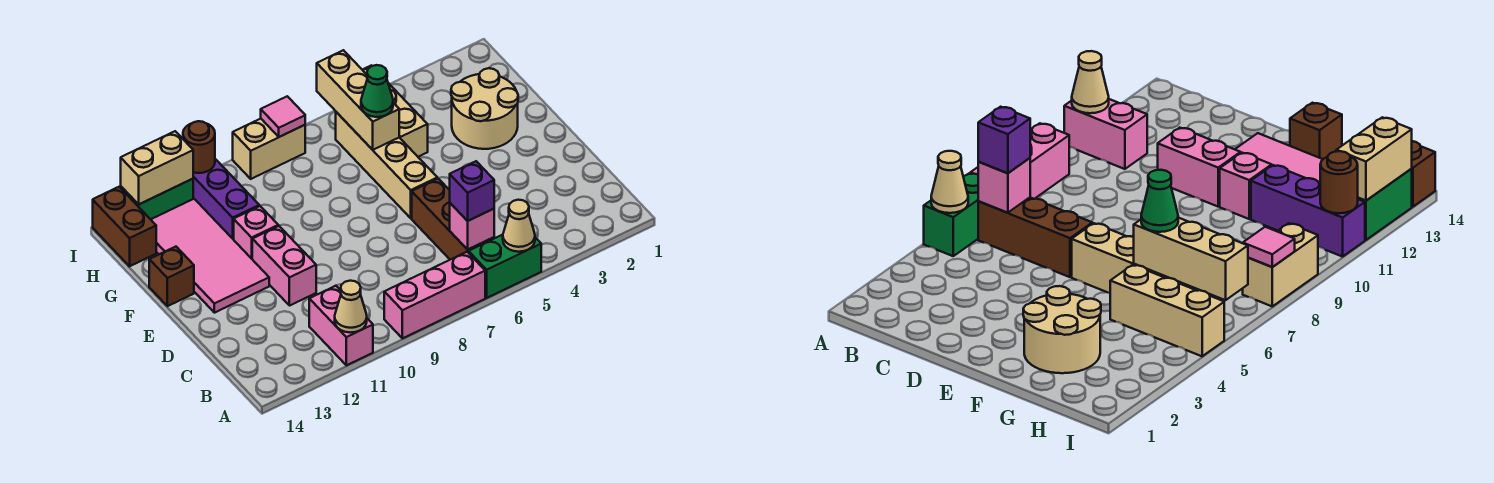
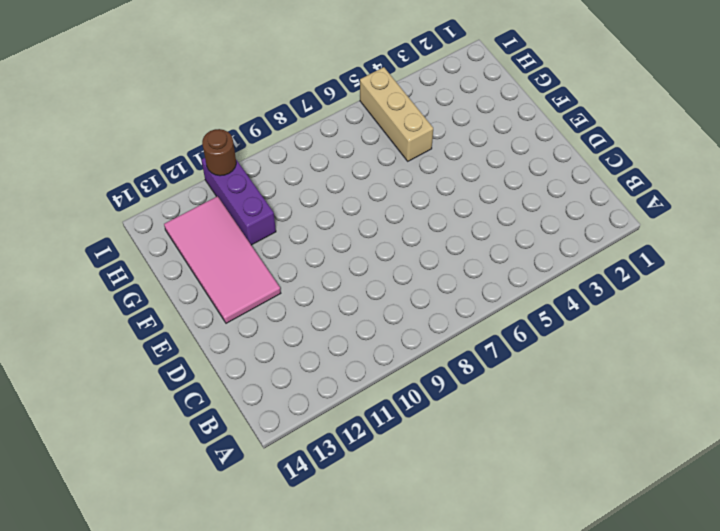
none -> green brick A5:A6 level 1
none -> pink brick A7:A9 level 1
none -> pink brick A11:B11 level 1

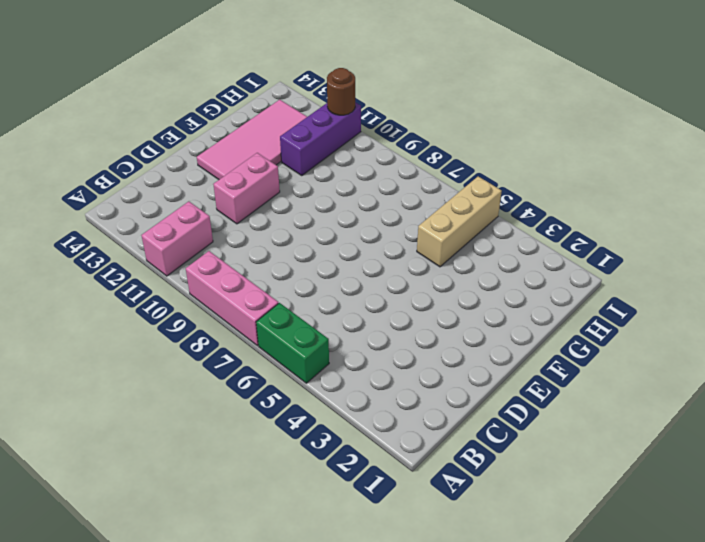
none -> brown brick B6:D6 level 1
none -> tan brick E6:H6 level 1
none -> tan round brick F2:G3 level 1

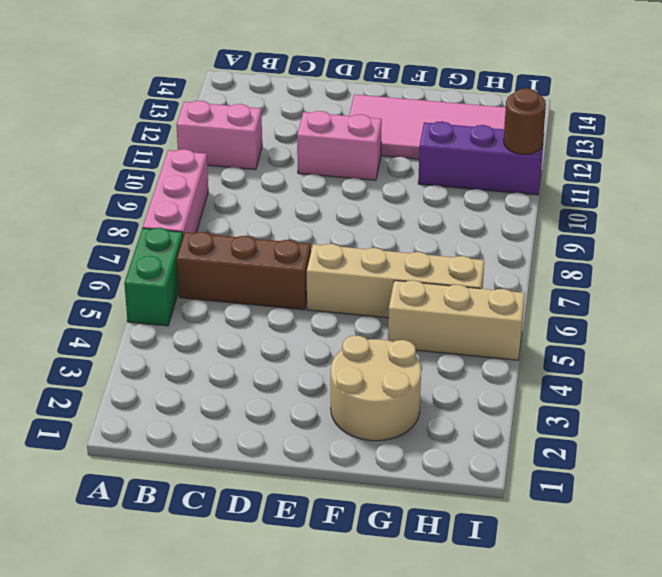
none -> pink brick F11 level 1
none -> brown brick F14 level 1
none -> brown brick H14:I14 level 1

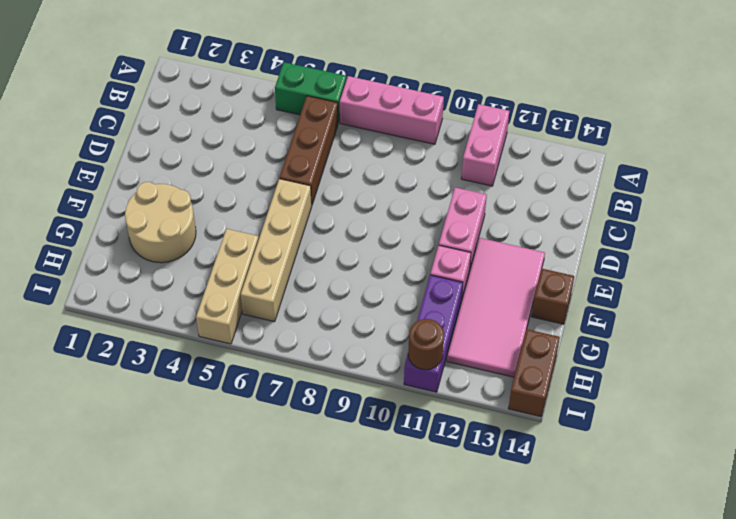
none -> tan brick I8:I9 level 1
none -> green brick I12:I13 level 1
none -> tan cone A5 level 2

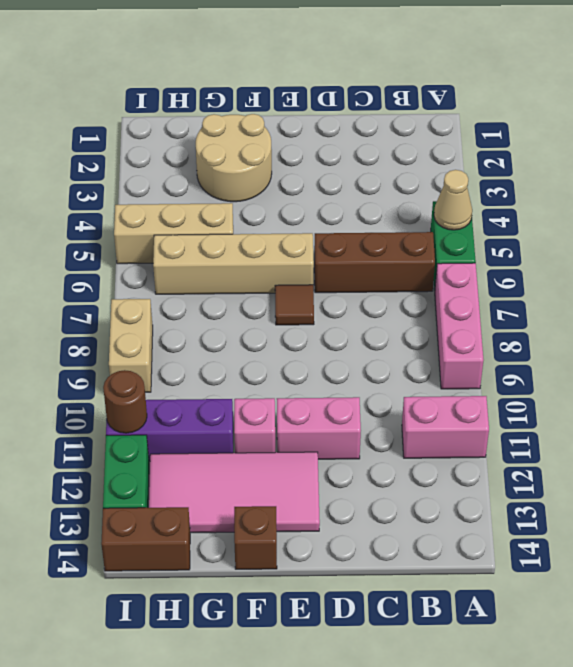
brown tile E7 level 1 -> none
none -> tan cone A11 level 2
none -> pink brick B6 level 2
none -> tan brick G6:I6 level 2

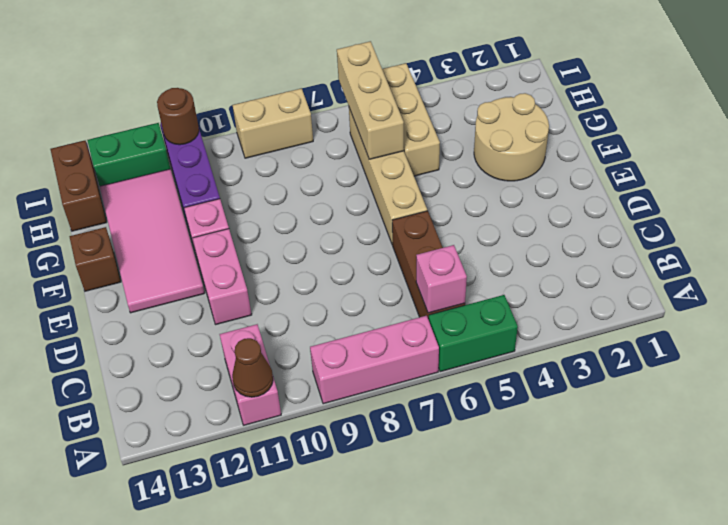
brown cone A11 level 2 -> tan cone A11 level 2
none -> tan cone A5 level 2
none -> pink tile I8 level 2
none -> tan brick I12:I13 level 2

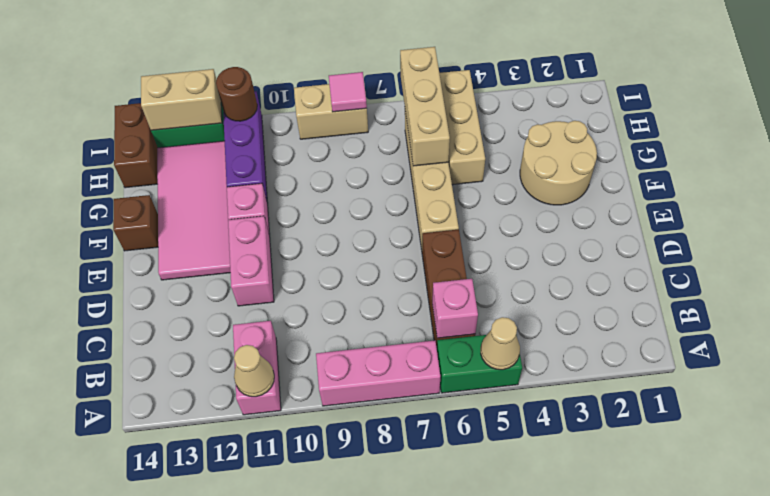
none -> purple brick B6 level 3
none -> green cone G6 level 3

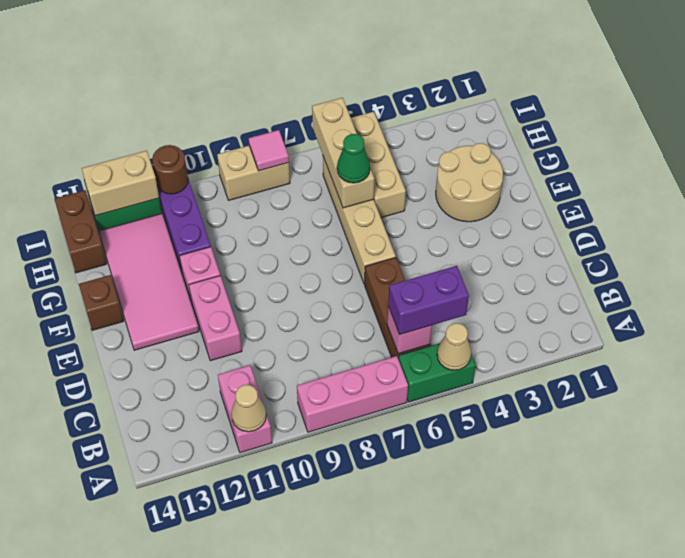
purple brick B5:B6 level 3 -> purple brick B6 level 3

